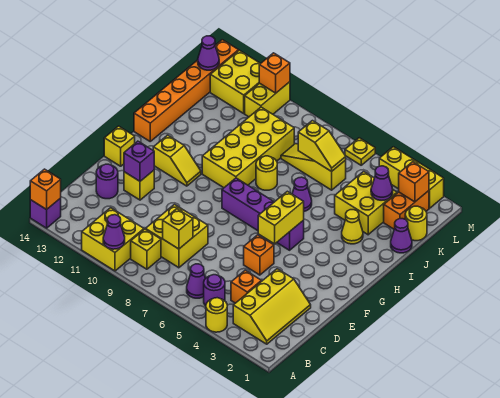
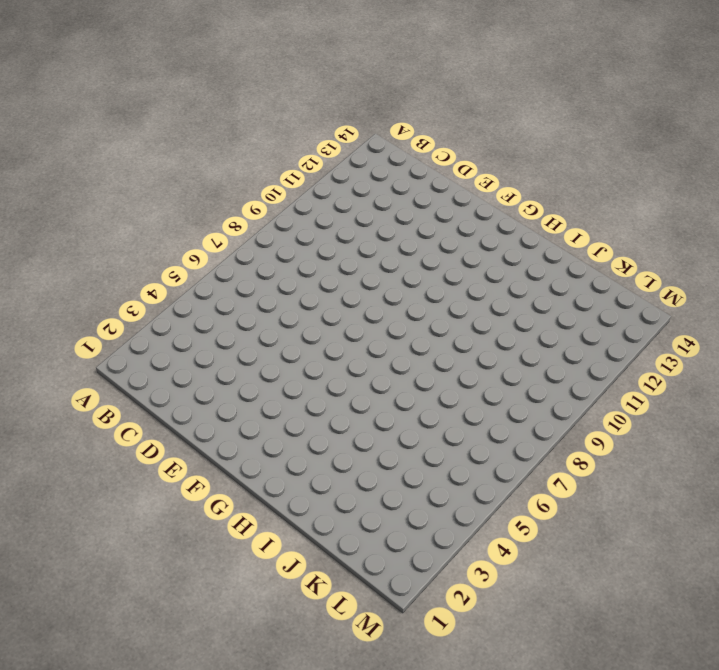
none -> yellow round brick A4 level 1
none -> yellow brick A10:B11 level 1
none -> purple brick A14 level 1
none -> yellow slope B2:D3 level 1 top 3

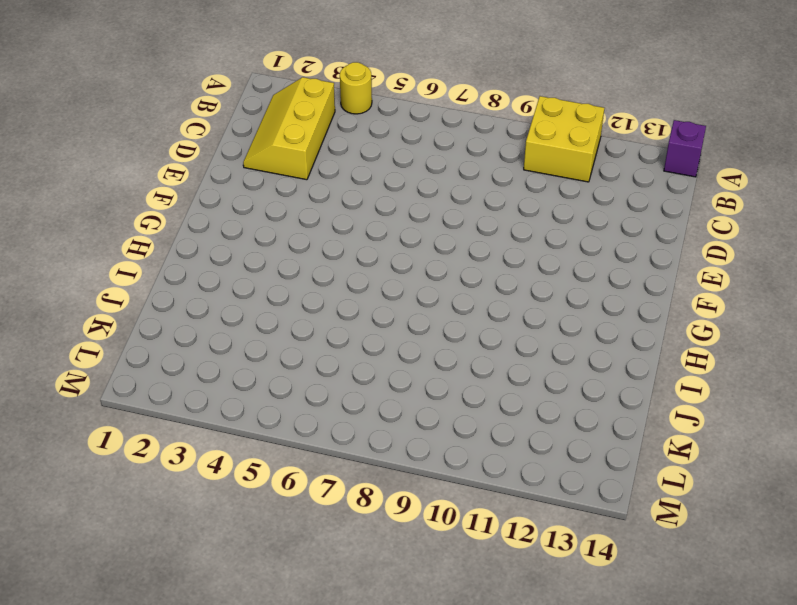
none -> purple round brick B5 level 1
none -> purple cone B6 level 1
none -> yellow brick B9 level 1
none -> orange brick C4 level 1

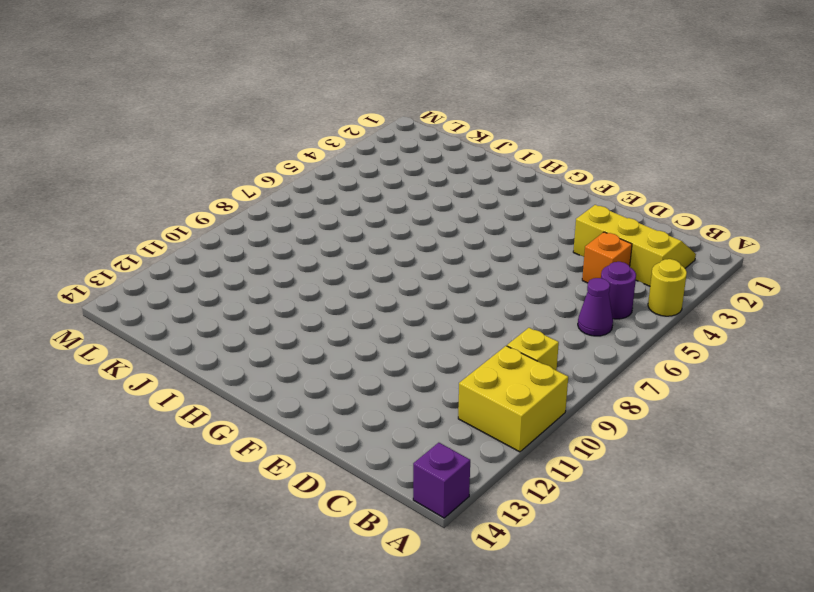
none -> yellow brick C8:D9 level 1
none -> purple round brick D13 level 1
none -> orange brick E5 level 1
none -> yellow brick E12 level 1

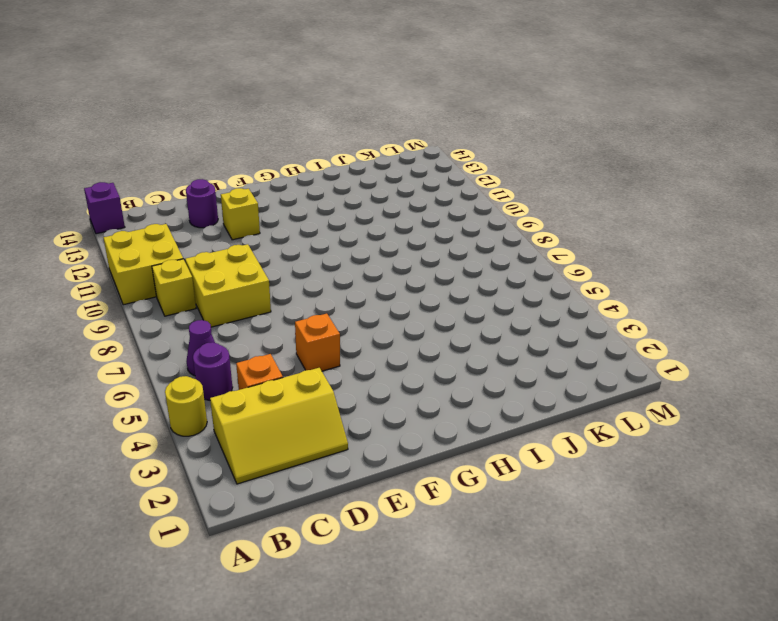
none -> yellow brick F14 level 1
none -> purple brick G5:G8 level 1
none -> yellow slope G11:G12 level 1 top 12
none -> yellow brick H9:K10 level 1

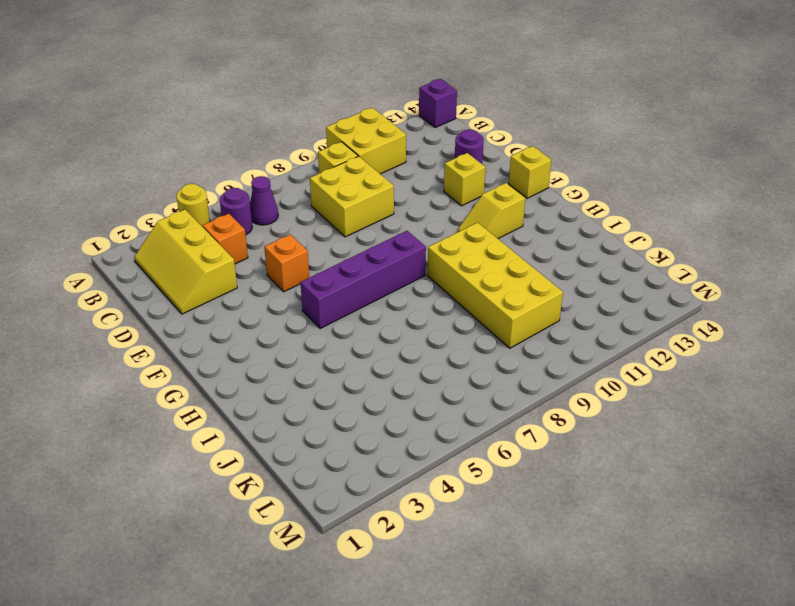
none -> orange brick H14:M14 level 1
none -> yellow cone I3 level 1
none -> purple cone I6 level 1
none -> yellow round brick I8 level 1

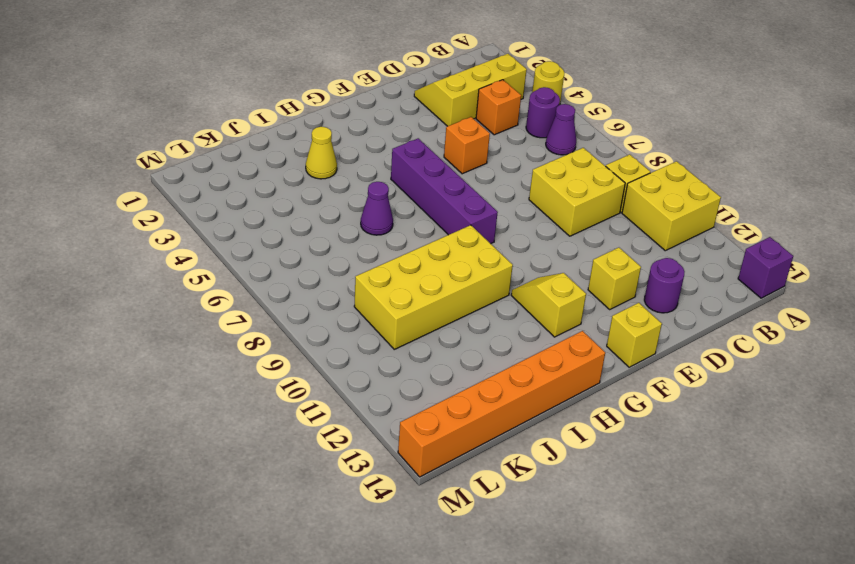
none -> yellow round brick I8 level 1
none -> purple cone J1 level 1
none -> yellow brick J3:K4 level 1
none -> yellow round brick K1 level 1

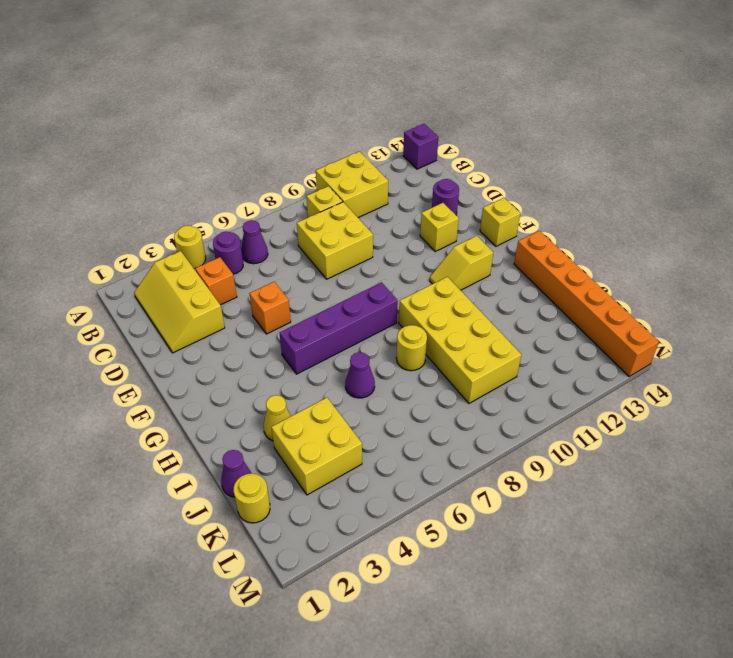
none -> orange brick K2:L2 level 1
none -> yellow slope K6:K8 level 1 top 6
none -> yellow brick L11:M11 level 1
none -> yellow brick L12:M13 level 1

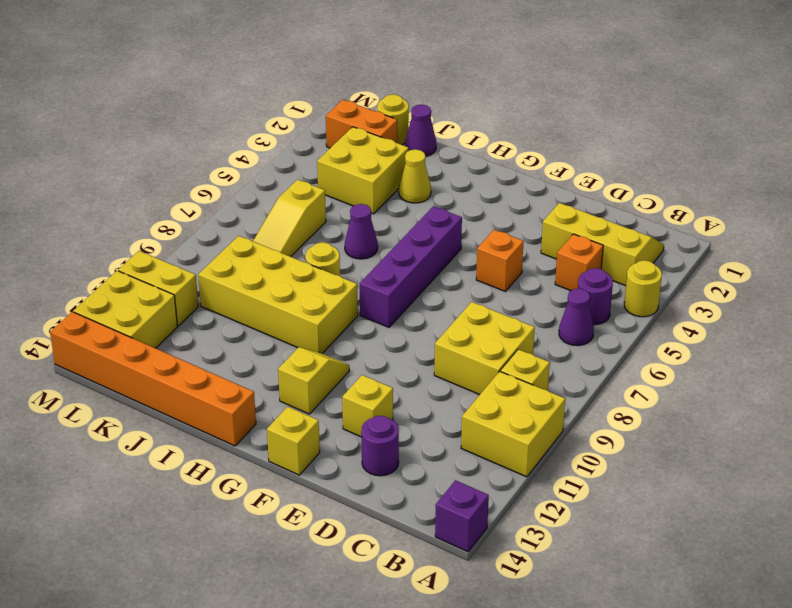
none -> yellow brick M2:M4 level 1
none -> yellow plate M6 level 1
none -> purple cone A10 level 2
none -> orange brick A14 level 2

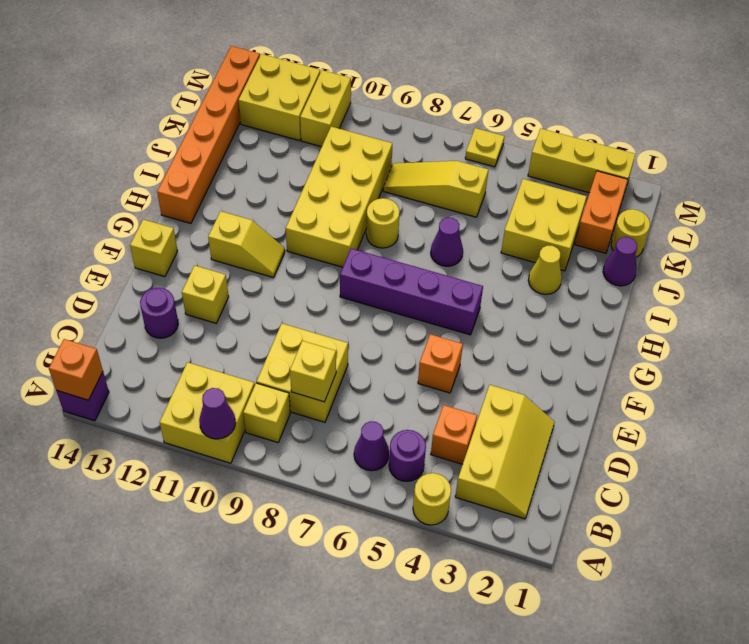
none -> purple brick E12 level 2
none -> yellow brick F5:G5 level 2
none -> purple cone K3 level 2
none -> yellow slope K6:K7 level 2 top 7

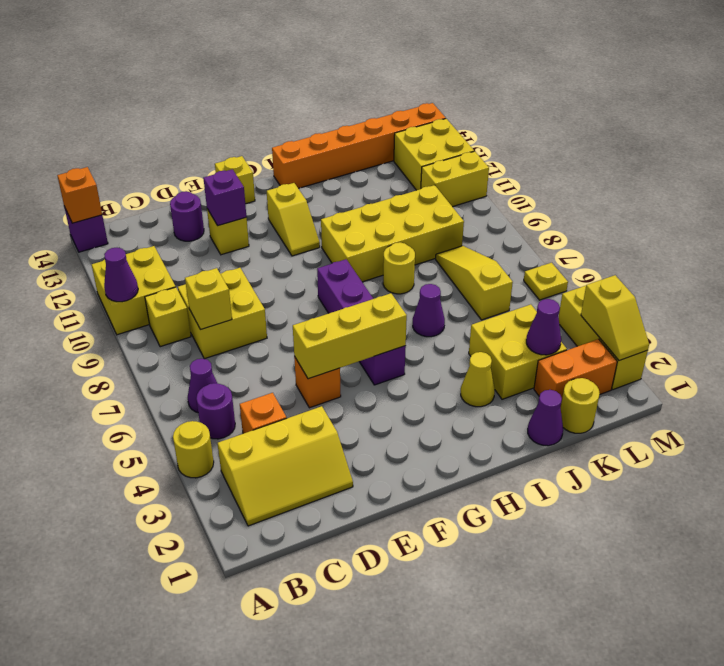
yellow brick E5:G5 level 2 -> yellow brick F5:G5 level 2
yellow slope M2:M3 level 2 top 3 -> yellow slope K6:K7 level 2 top 7
none -> orange brick L2 level 2
none -> purple cone L14 level 2
none -> orange brick M11 level 2

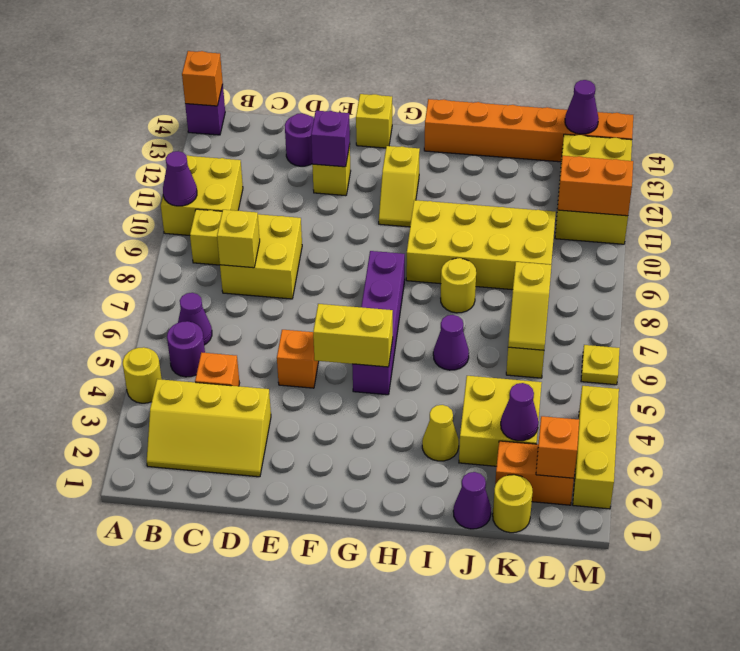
orange brick L11:M11 level 2 -> orange brick M11 level 2

